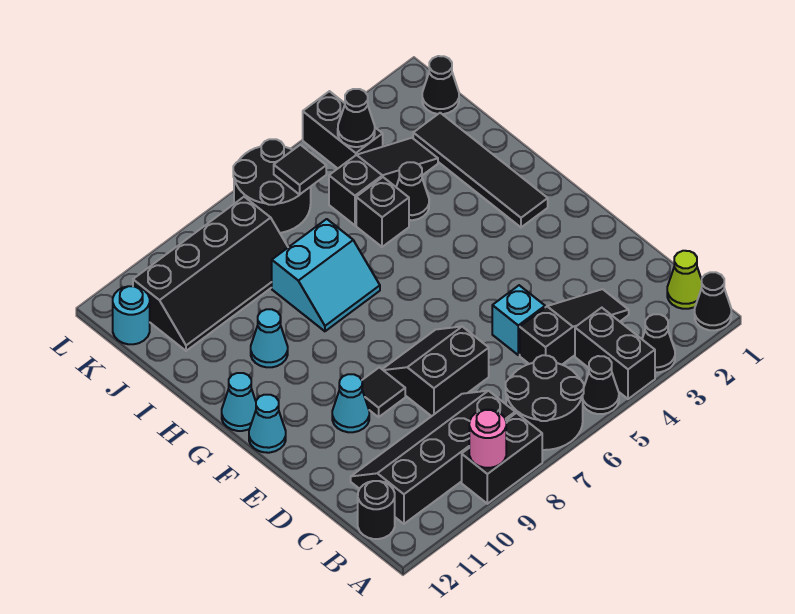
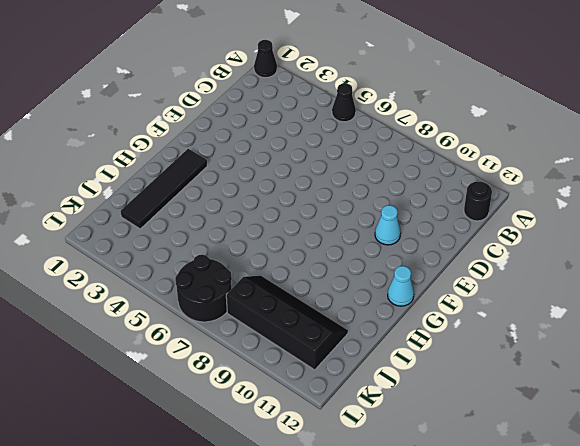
none -> black cone A3 level 1
none -> black brick A4:B4 level 1
none -> black round brick A6:B7 level 1
none -> black brick A8:A9 level 1

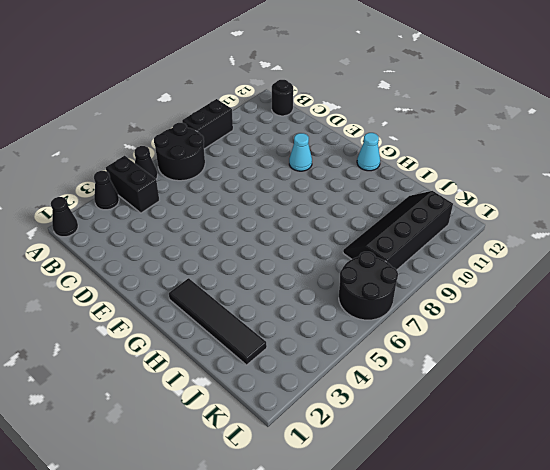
none -> lime cone B1 level 1
none -> black slope B8:C11 level 1 top B
none -> black slope C3:C5 level 1 top 5
none -> cyan brick D5 level 1

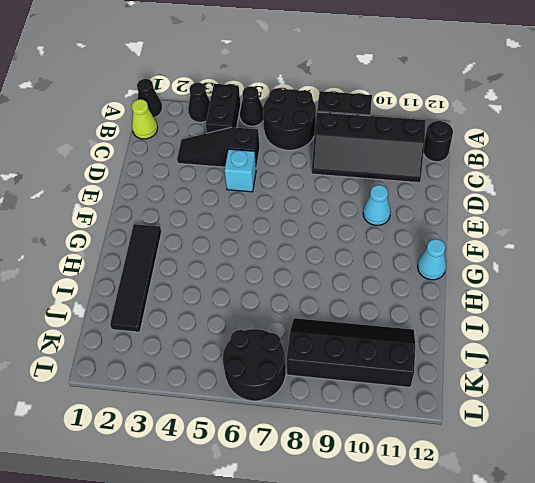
none -> black slope D7:E8 level 1 top D
none -> black tile E9 level 1
none -> cyan cone F12 level 1
none -> cyan slope H7:I8 level 1 top I

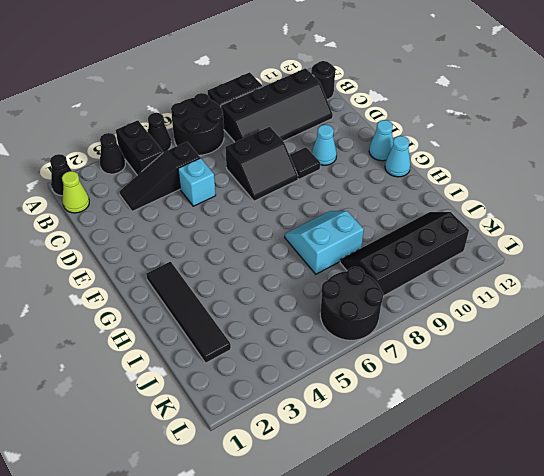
none -> cyan cone H10 level 1
none -> black cone I4 level 1
none -> black brick I5 level 1
none -> black slope J3:J5 level 1 top 5

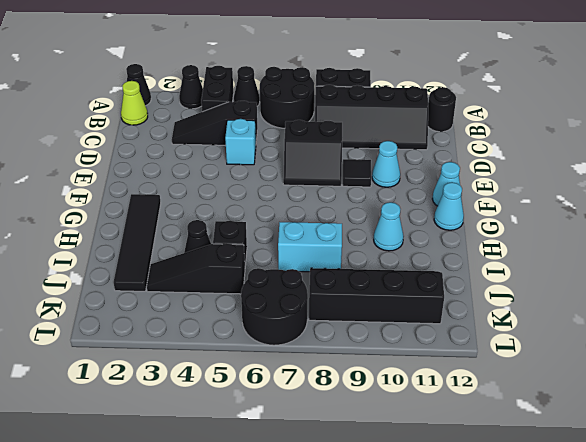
none -> black cone K1 level 1
none -> black brick K4:L4 level 1
none -> cyan round brick K12 level 1
none -> pink round brick A9 level 2

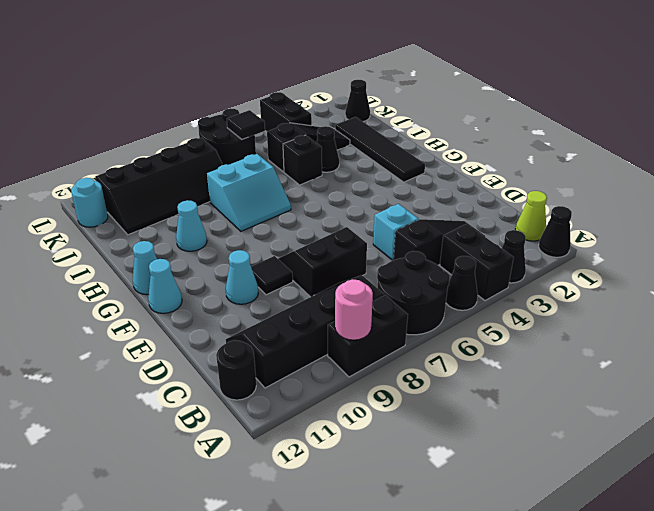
none -> black cone K4 level 2

